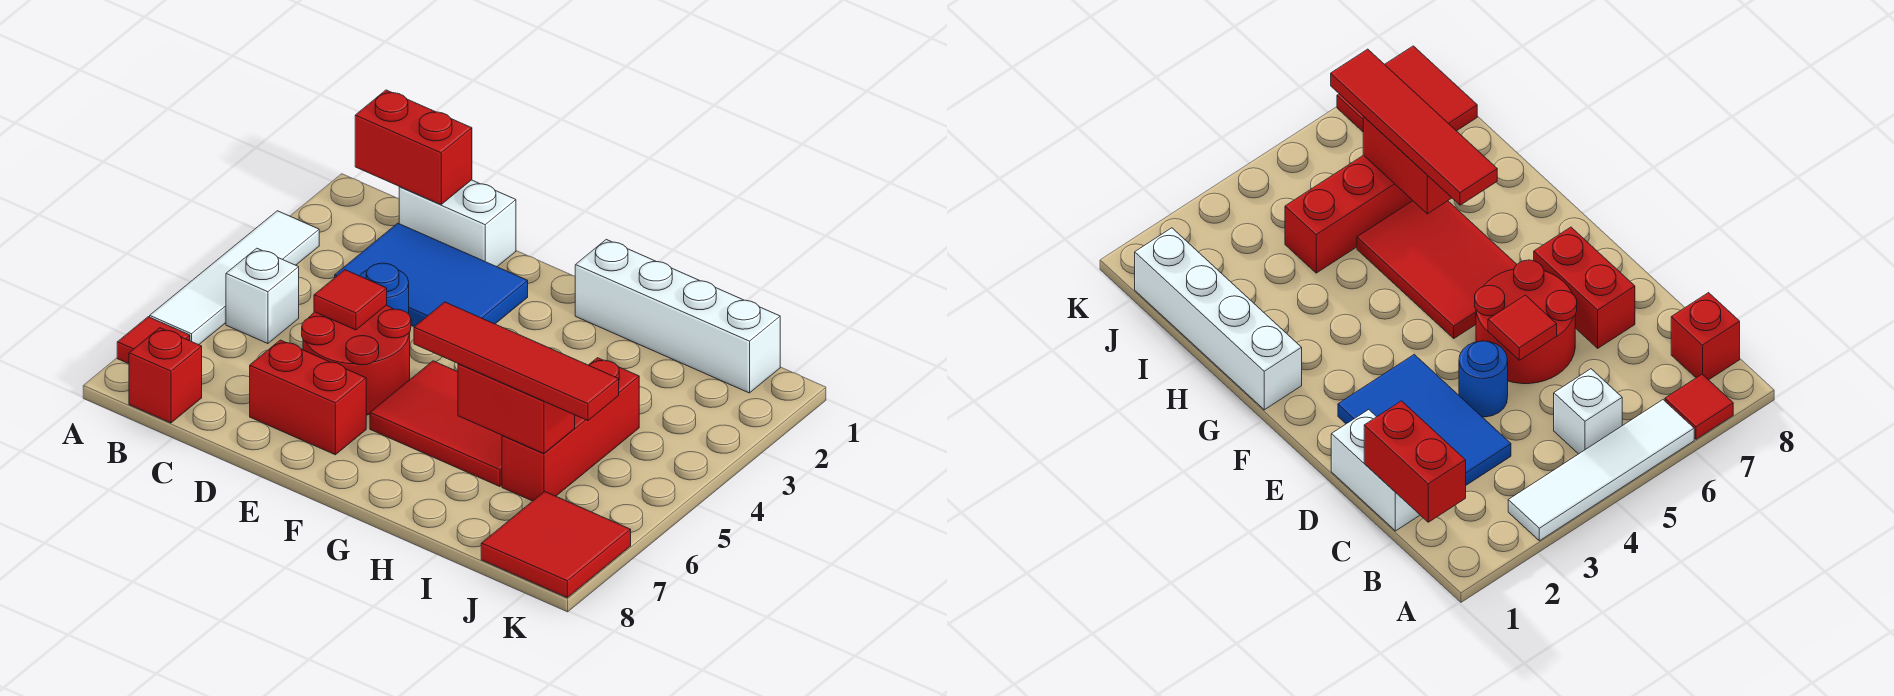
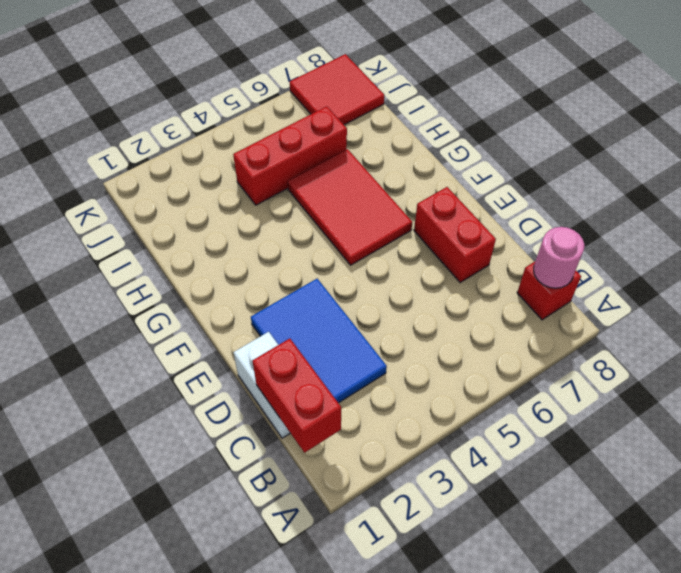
pink round brick B8 level 2 -> none
none -> white tile A3:A6 level 1
none -> red tile A7 level 1
none -> white brick B5 level 1

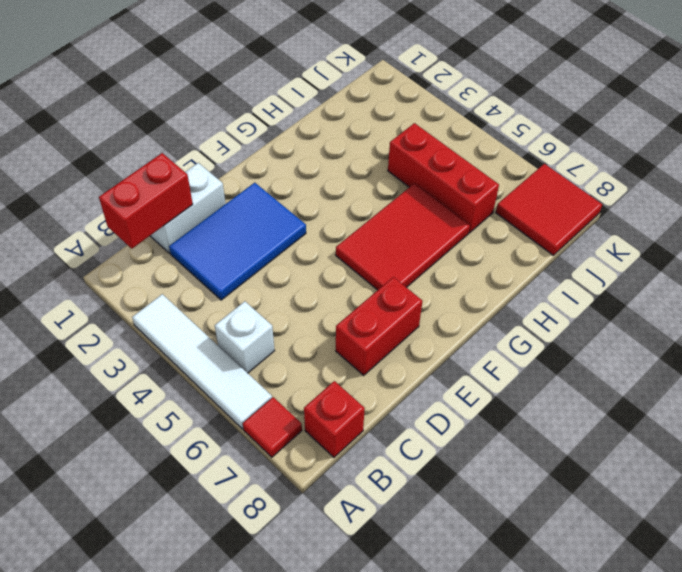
none -> blue round brick D4 level 1
none -> red round brick D5:E6 level 1
none -> white brick G1:J1 level 1

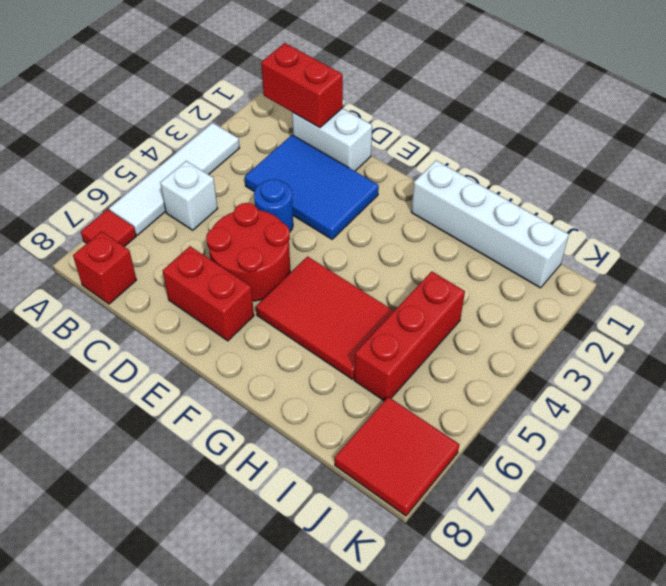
none -> red tile D5 level 2
none -> red brick H6:I6 level 2
none -> red tile G6:J6 level 3

